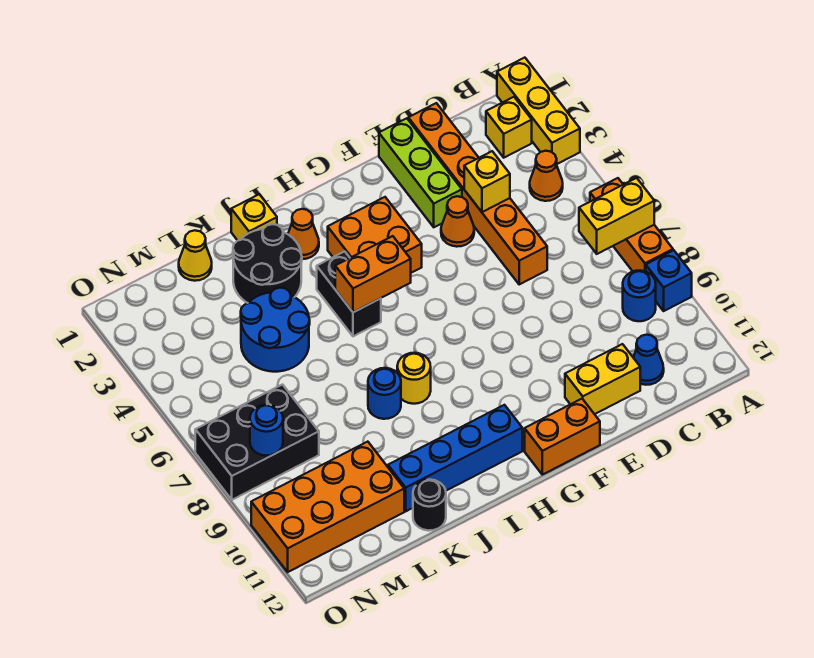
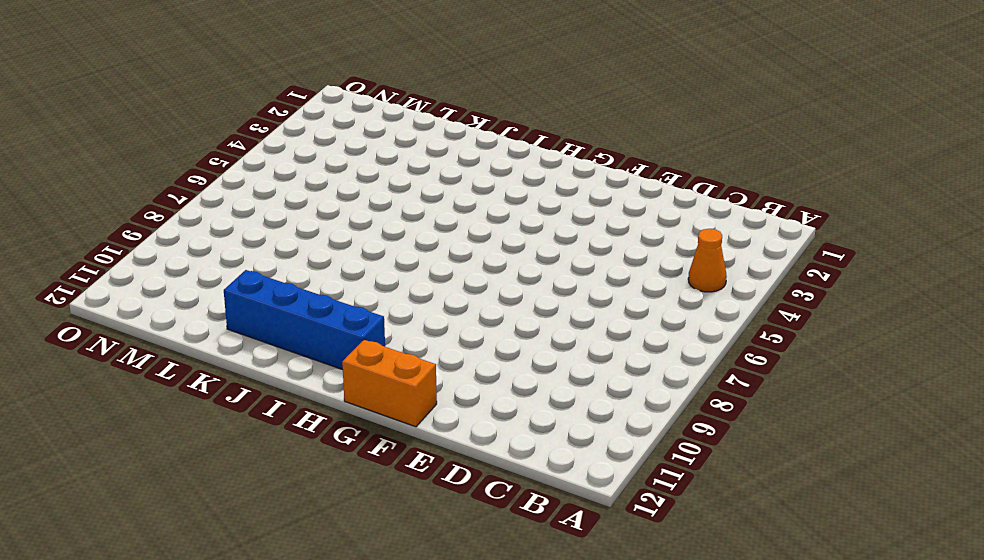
none -> yellow brick A1:A3 level 1
none -> orange brick A6:A8 level 1
none -> blue brick A9 level 1

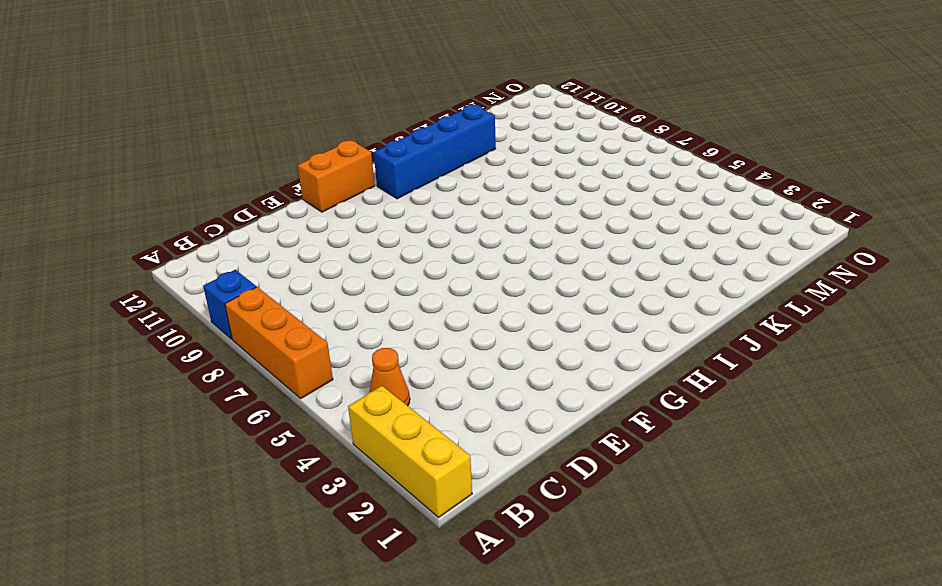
none -> yellow brick B2 level 1
none -> blue round brick B9 level 1
none -> blue cone C11 level 1

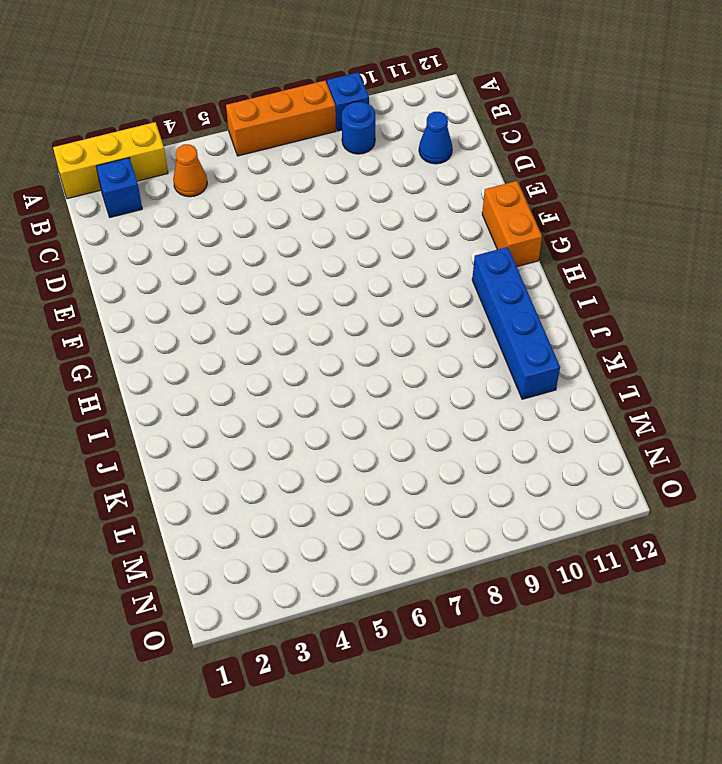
blue brick B2 level 1 -> yellow brick B2 level 1
none -> orange brick D1:D6 level 1
none -> yellow brick D11:E11 level 1
none -> lime brick E1:E3 level 1

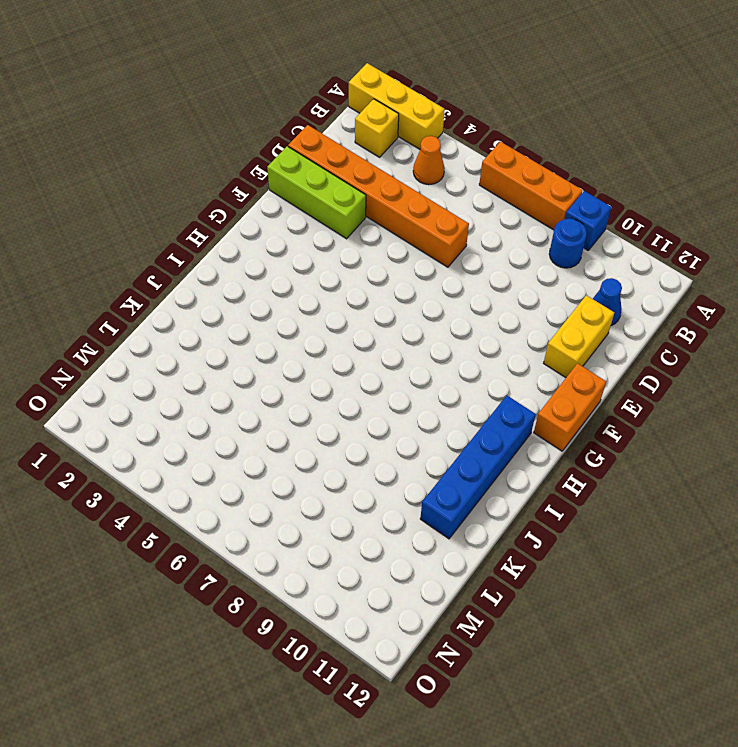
none -> orange cone E4 level 1
none -> orange brick G3:H4 level 1
none -> orange cone I2 level 1

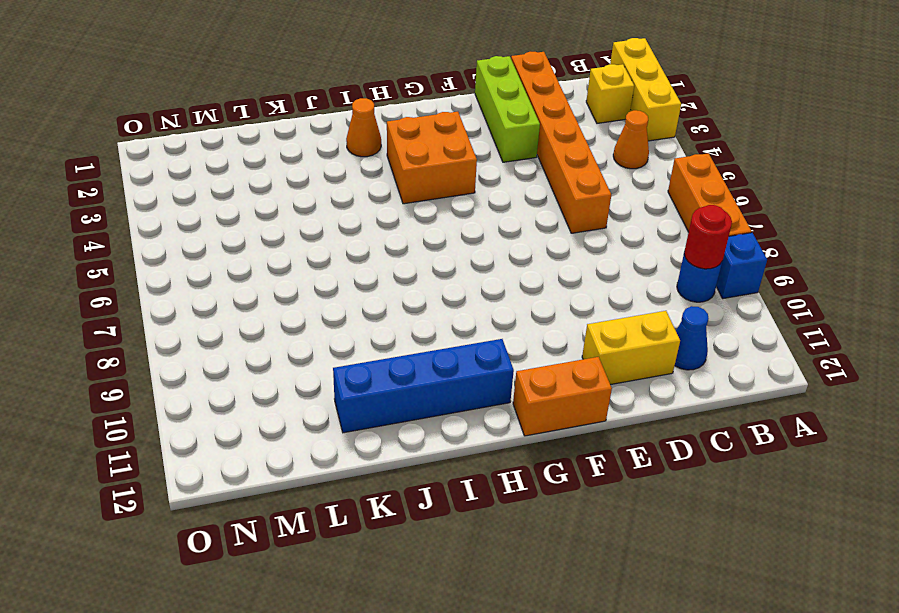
red round brick B9 level 2 -> none
none -> orange cone E4 level 1
none -> black brick I4:I5 level 1
none -> yellow round brick I8 level 1

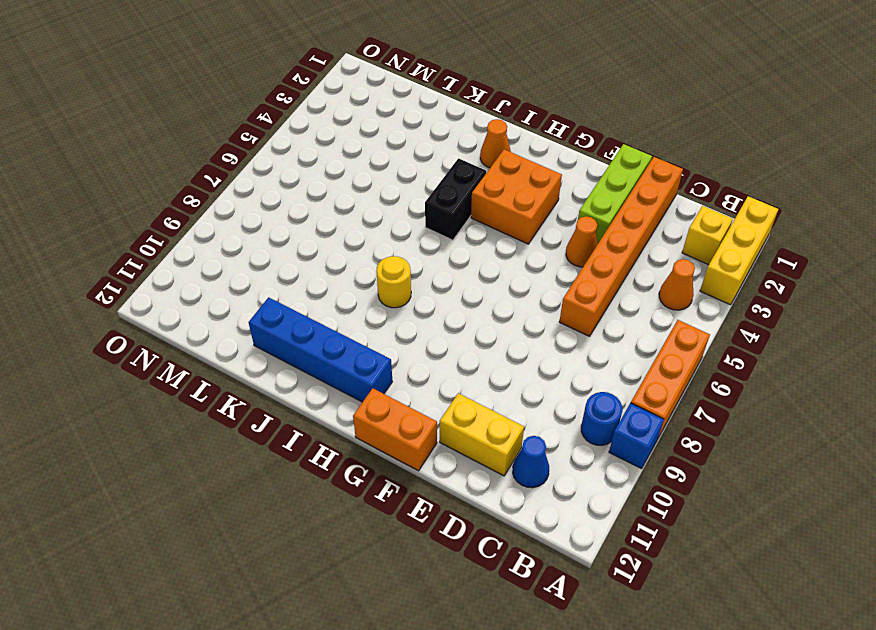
none -> yellow brick J1 level 1
none -> black round brick J2:K3 level 1
none -> blue round brick J8 level 1

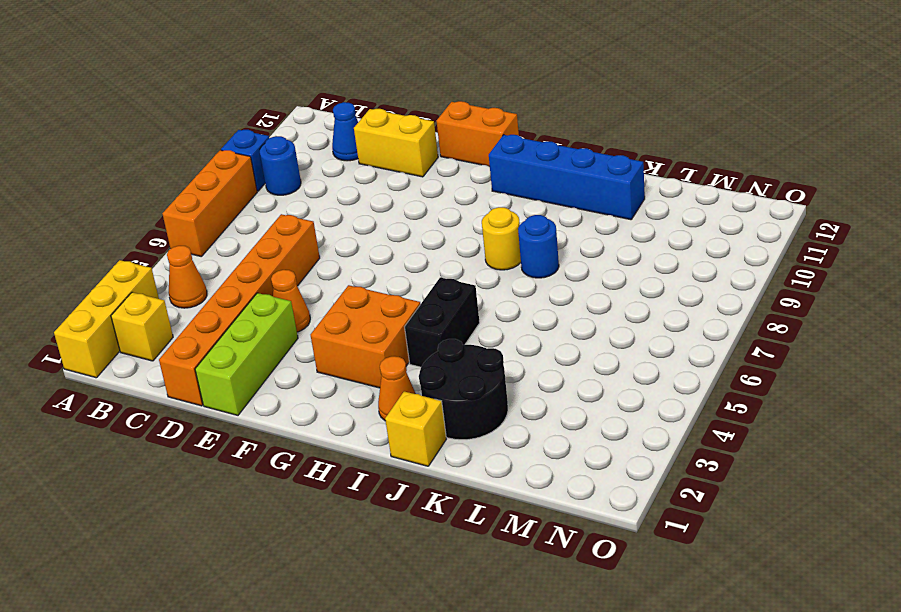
none -> blue round brick K4:L5 level 1
none -> black round brick K12 level 1
none -> yellow cone L1 level 1

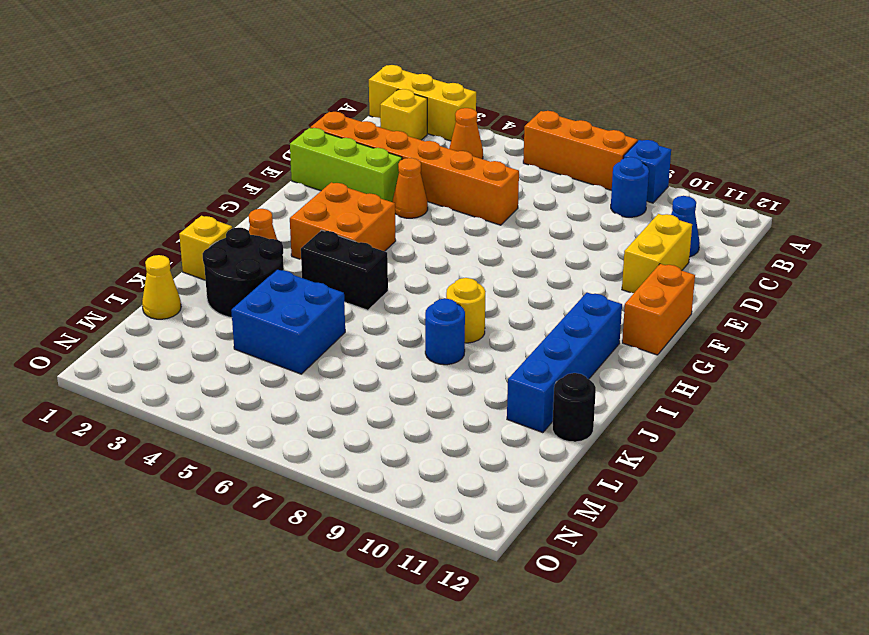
blue brick K4:L5 level 1 -> blue round brick K4:L5 level 1
none -> orange brick L10:O11 level 1
none -> black brick M7:O8 level 1
none -> yellow brick A7:B7 level 2

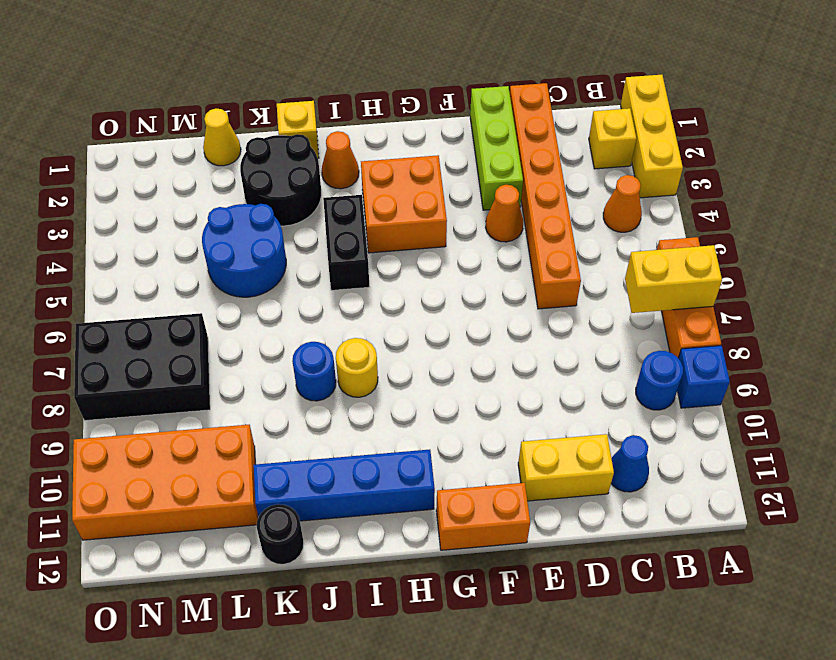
none -> yellow brick D4 level 2
none -> orange brick H5:I5 level 2
none -> blue round brick N8 level 2

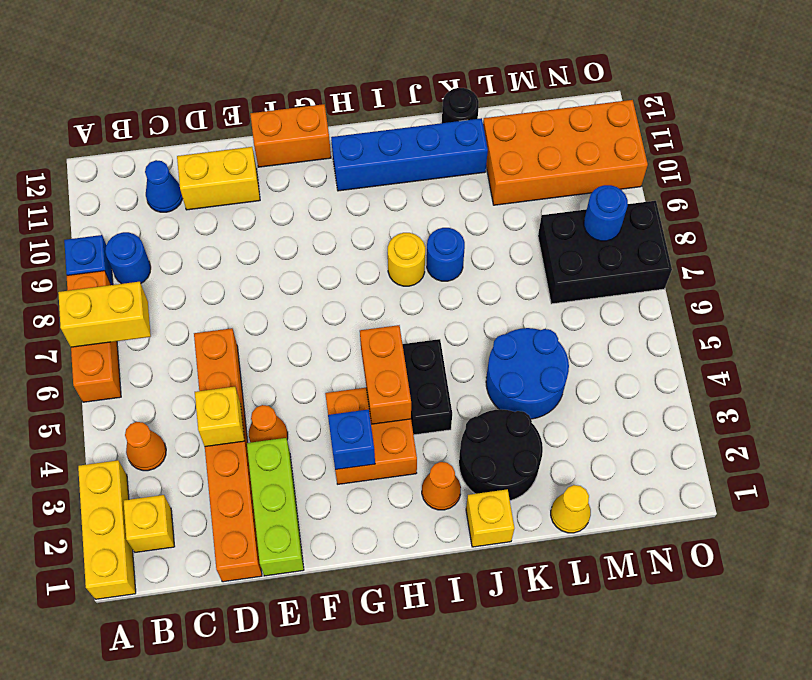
blue brick G3 level 2 -> none
orange brick H4:H5 level 2 -> orange brick H5:I5 level 2

